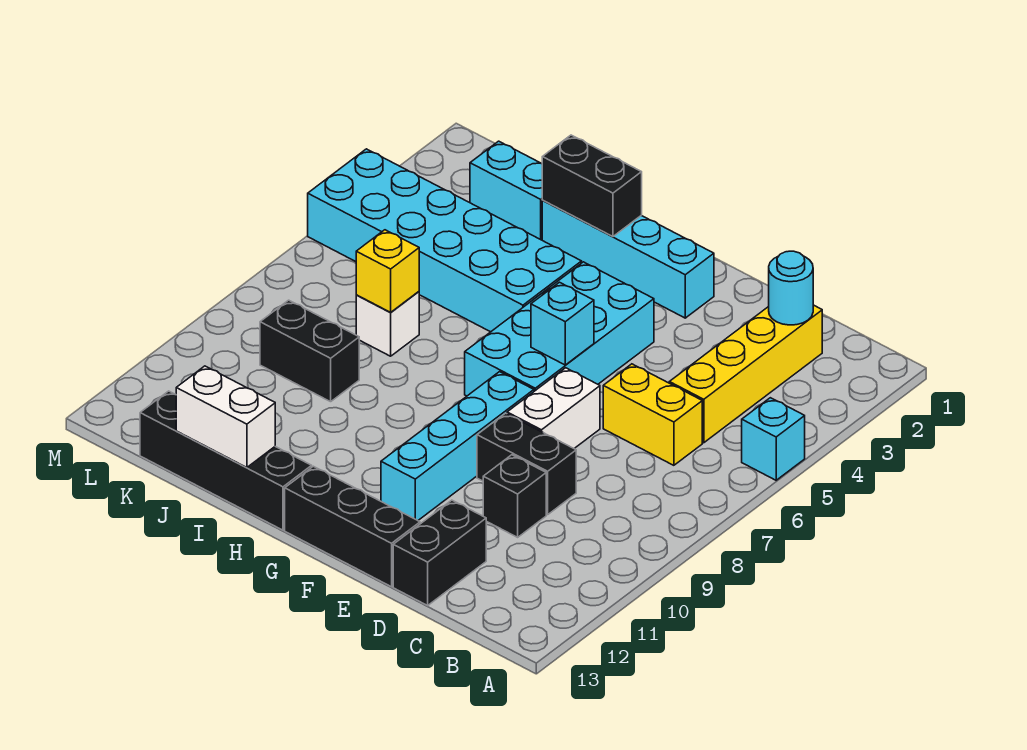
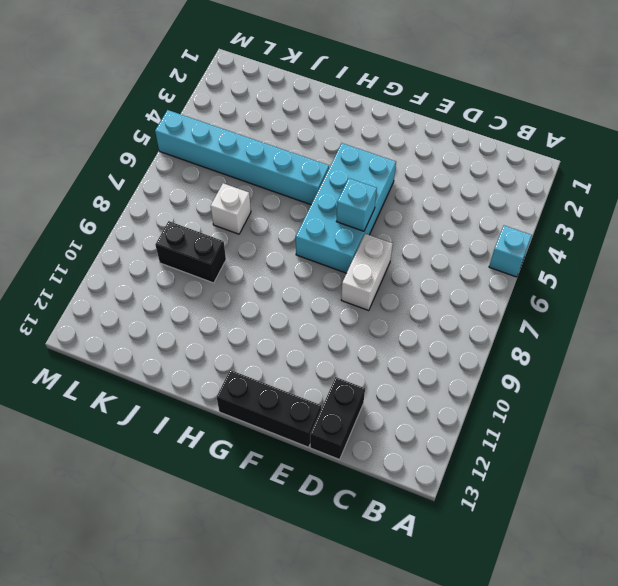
cyan brick H5:M5 level 1 -> cyan brick H4:M5 level 1
none -> yellow brick C2:C5 level 1
none -> yellow brick C6:D6 level 1
none -> black brick D9:E9 level 1

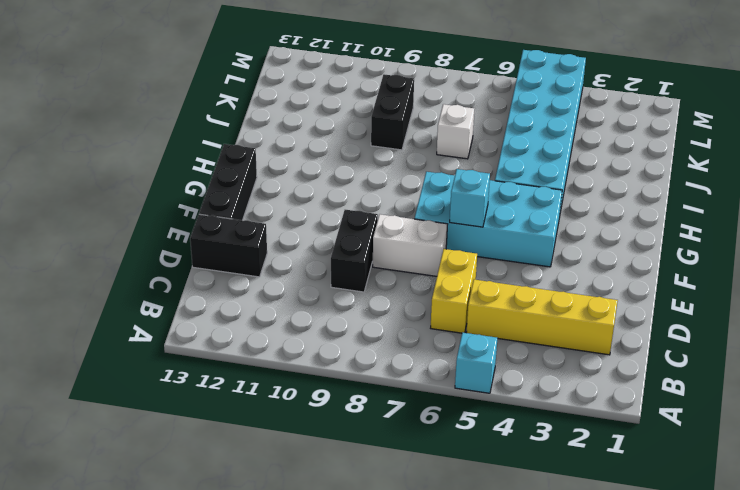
none -> black brick D10 level 1
none -> cyan brick F2:I2 level 1
none -> cyan brick F8:F11 level 1

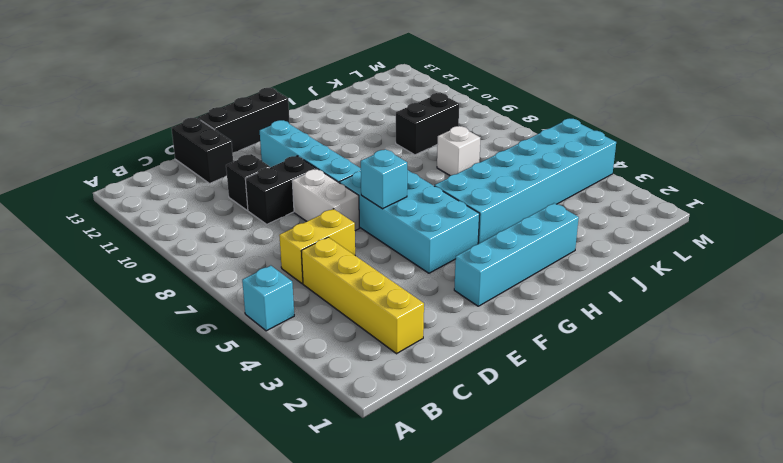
none -> black brick H13:K13 level 1
none -> cyan brick J2:K2 level 1
none -> cyan round brick C2 level 2

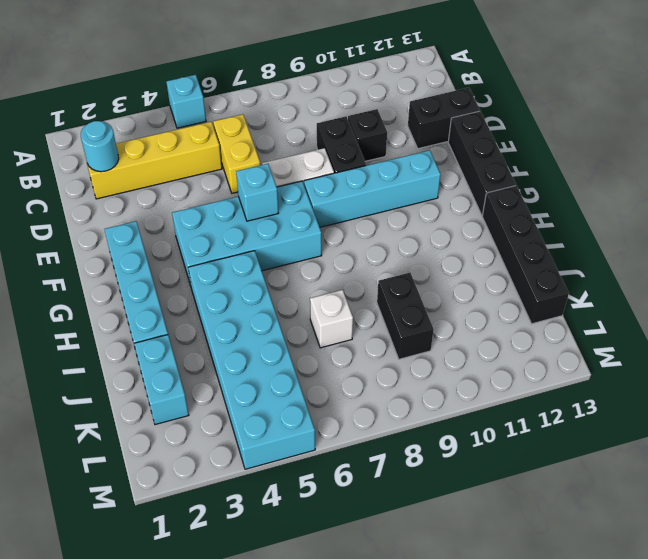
none -> black brick H2:I2 level 2
none -> white brick I13:J13 level 2
none -> yellow brick J7 level 2

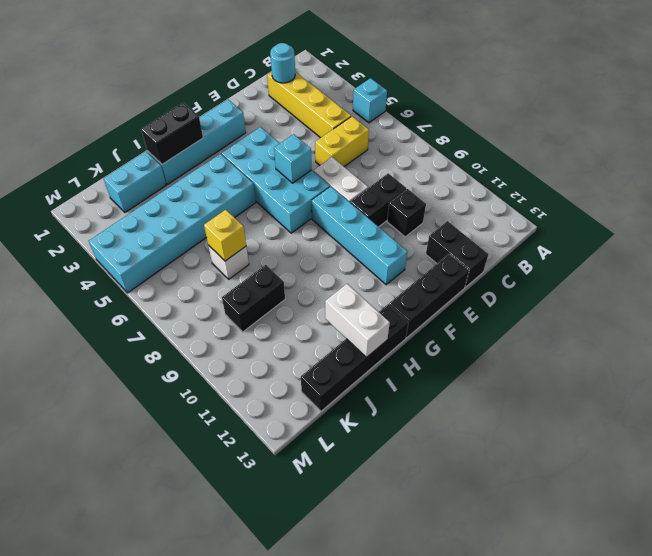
white brick I12:I13 level 2 -> white brick I13:J13 level 2

